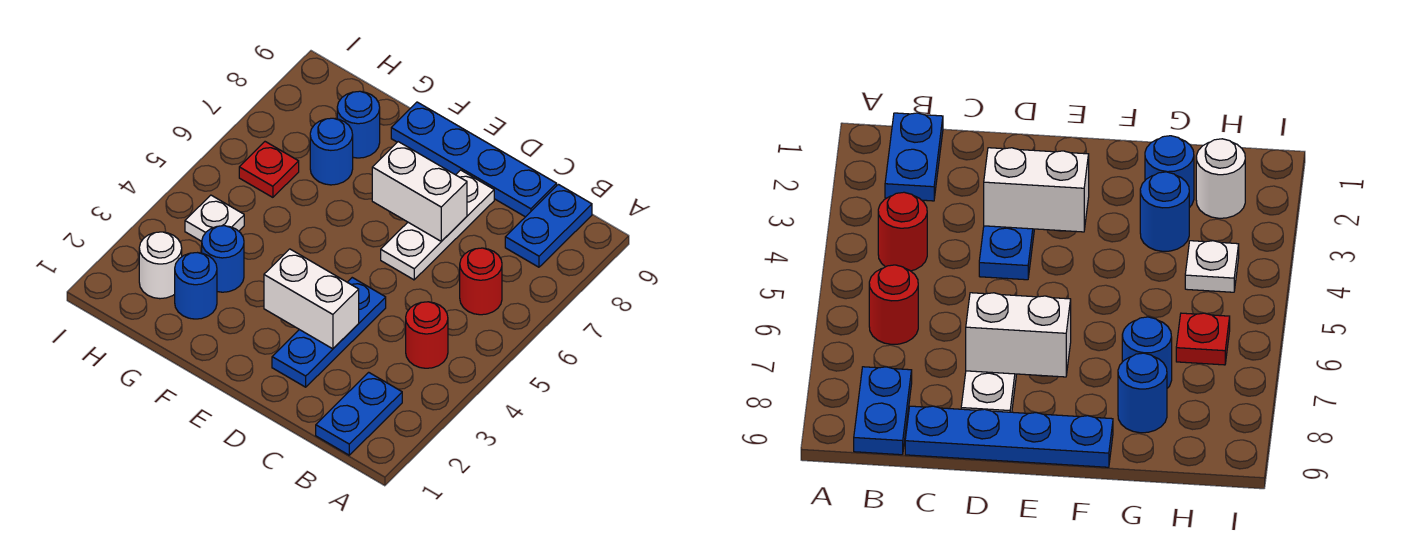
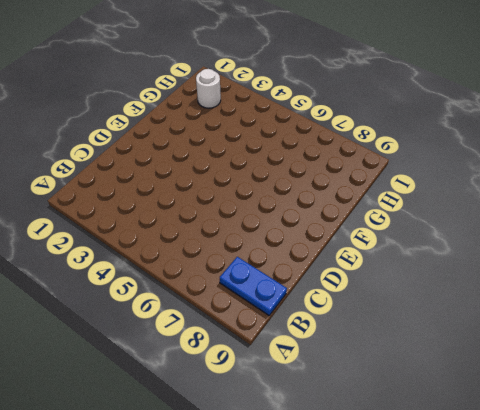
none -> blue plate B1:B2 level 1
none -> red round brick B4 level 1
none -> red round brick B6 level 1

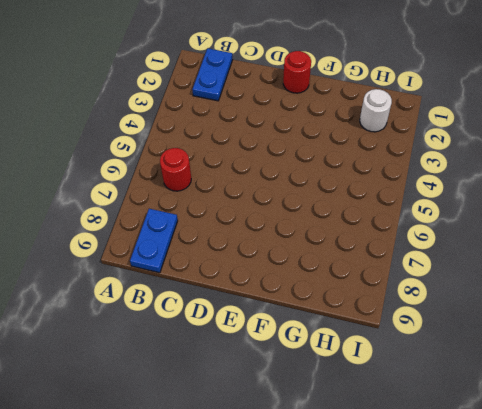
red round brick E1 level 1 -> red round brick B4 level 1
none -> blue plate C9:F9 level 1
none -> blue plate D2:D4 level 1
none -> white plate D6:D8 level 1

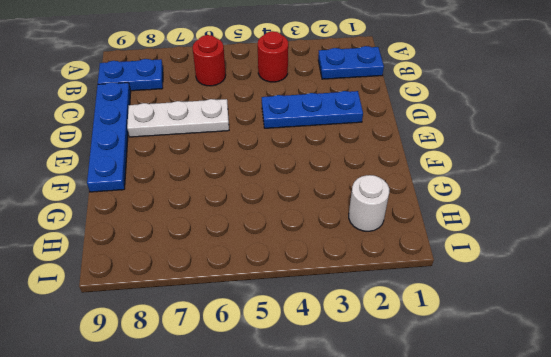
none -> blue round brick G2 level 1
none -> blue round brick G3 level 1
none -> blue round brick G7 level 1

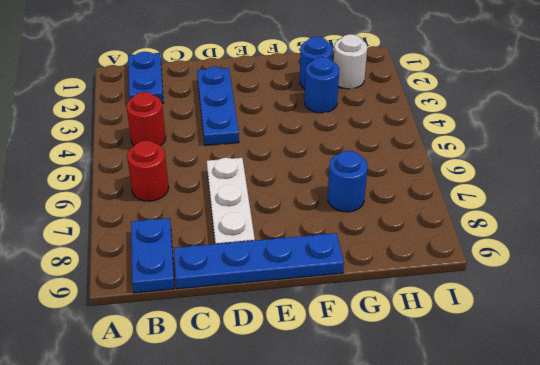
none -> blue round brick G8 level 1
none -> white plate H4 level 1
none -> red plate H6 level 1

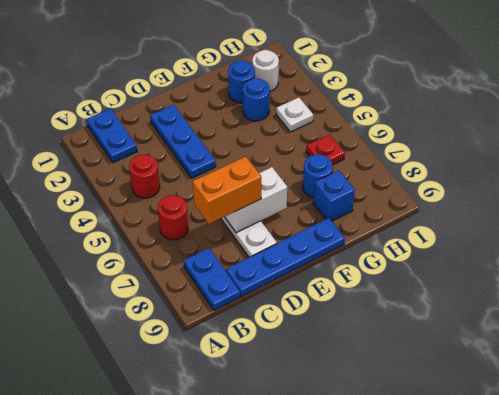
orange brick C7:D7 level 3 -> none
blue brick G8 level 1 -> blue round brick G8 level 1
none -> white brick D3:E3 level 2

